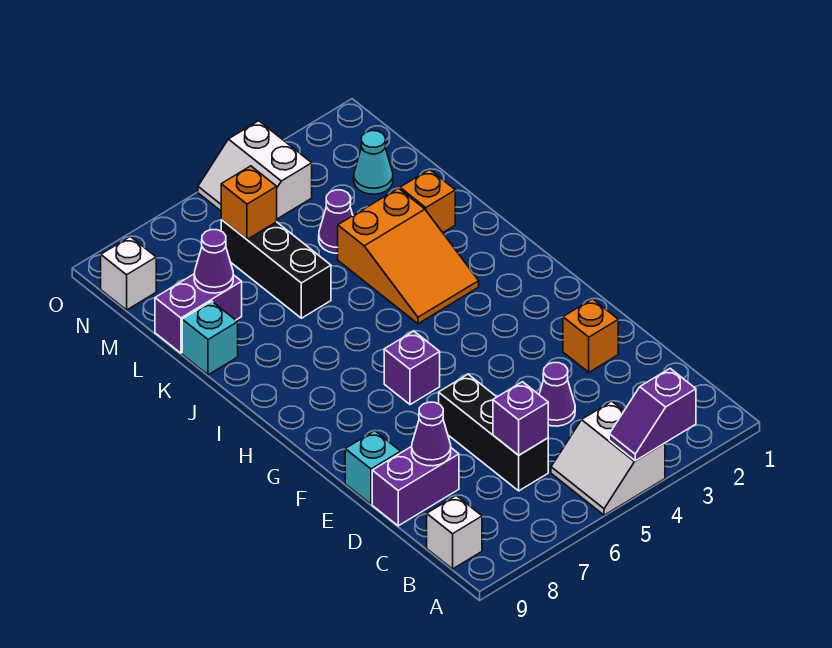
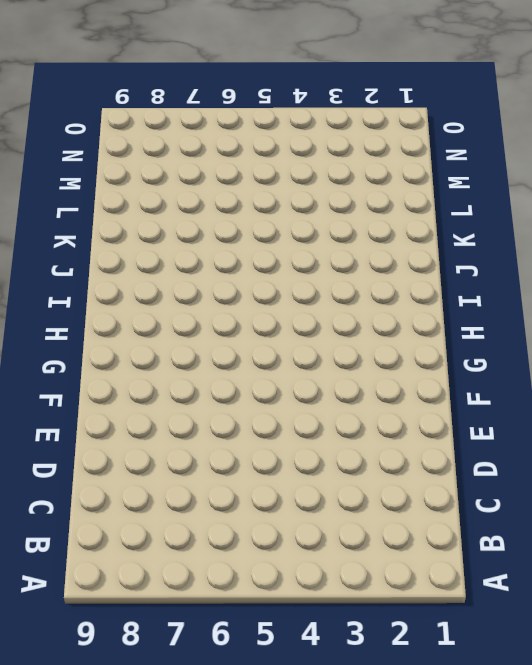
none -> white slope A4:B5 level 1 top 4
none -> white brick B9 level 1
none -> black brick C6:E6 level 1

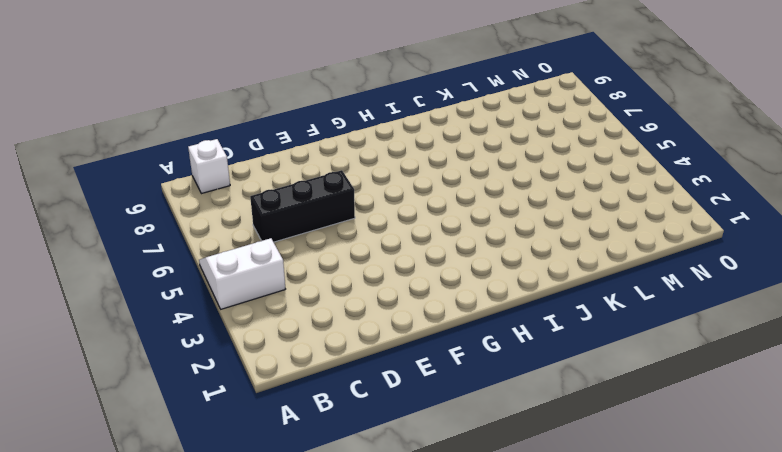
none -> purple cone D4 level 1
none -> purple brick D8:D9 level 1
none -> orange brick E2 level 1

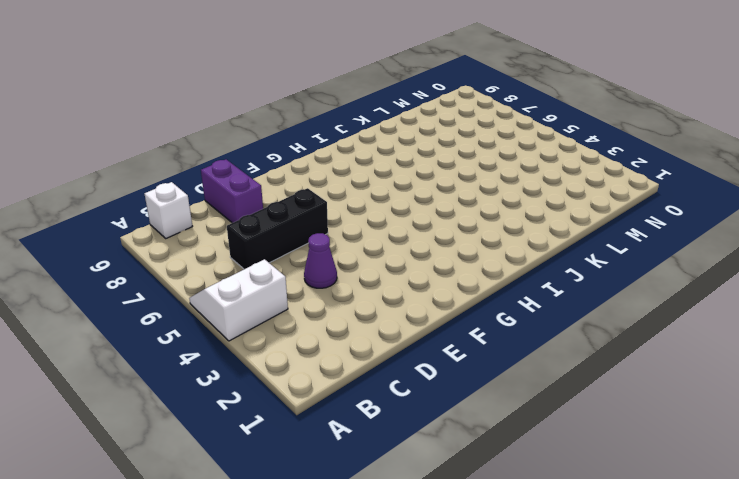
none -> orange brick E2 level 1
none -> cyan brick E9 level 1
none -> purple brick G6 level 1

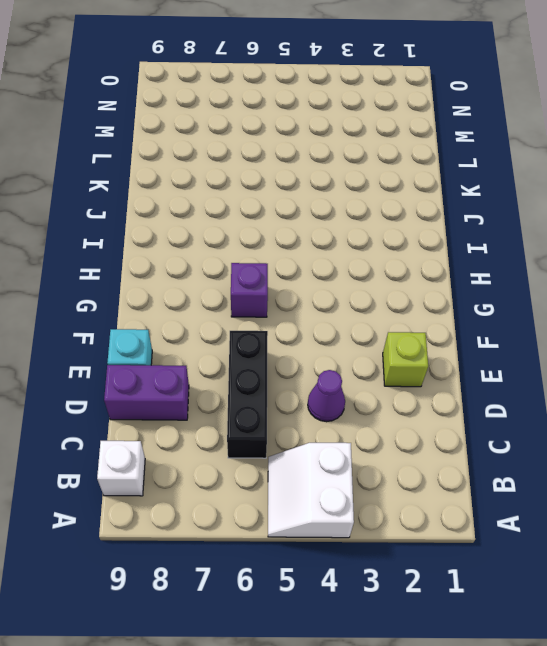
lime brick E2 level 1 -> orange brick E2 level 1
none -> orange slope I3:K4 level 1 top K
none -> orange brick K2 level 1
none -> black brick K6:M6 level 1

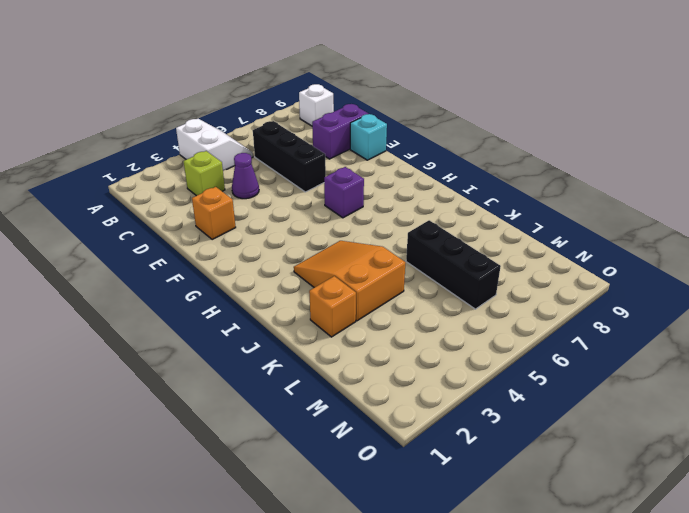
lime brick C3 level 1 -> none
none -> cyan brick K9 level 1
none -> purple cone L4 level 1
none -> purple brick L8:L9 level 1

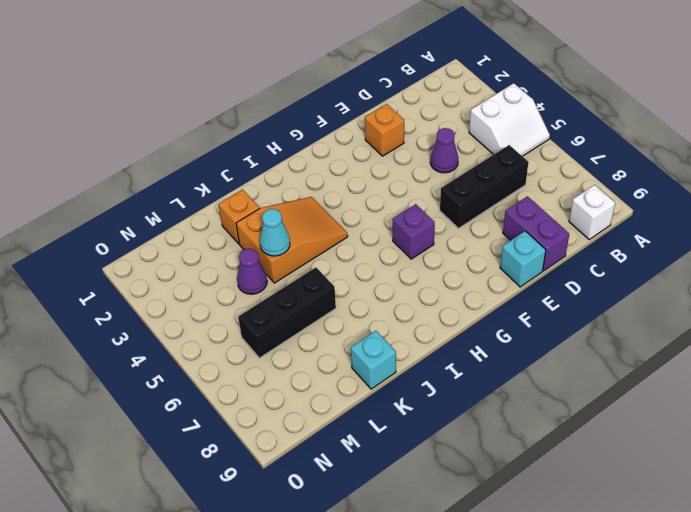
cyan cone K4 level 2 -> cyan cone M2 level 1
none -> purple brick L8:L9 level 1
none -> white slope N4:O5 level 1 top 4
none -> white brick N9 level 1

